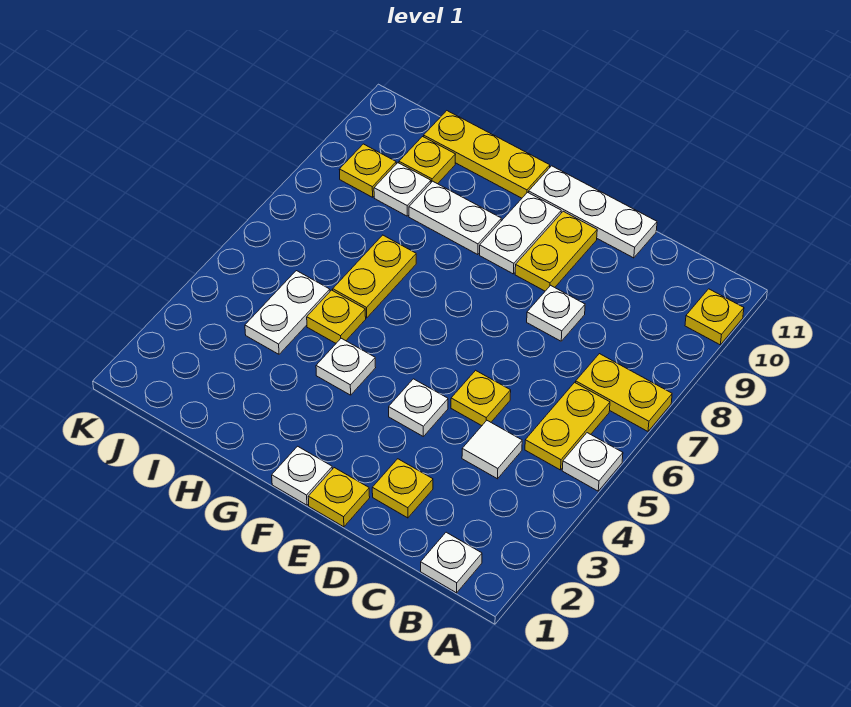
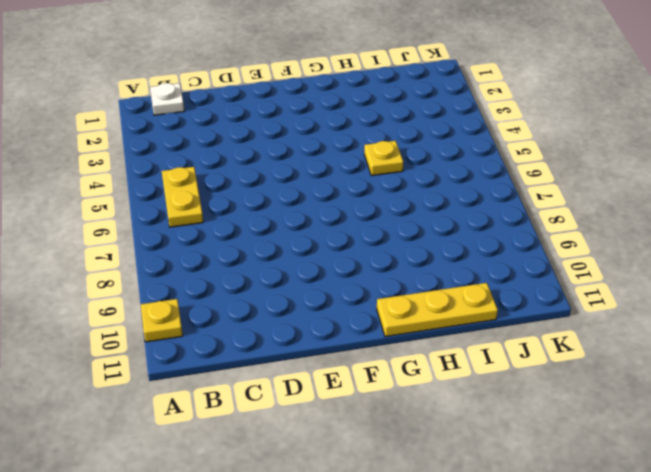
none -> white plate A5 level 1
none -> yellow plate A7:B7 level 1
none -> white tile C4 level 1

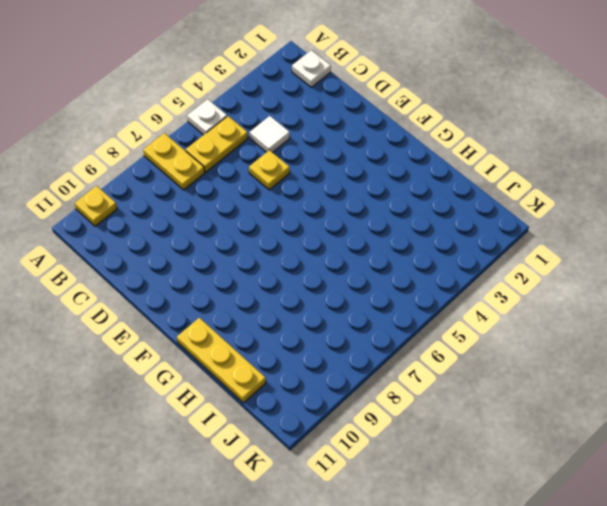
none -> yellow plate D2 level 1
none -> white plate D8 level 1
none -> white plate D11:F11 level 1

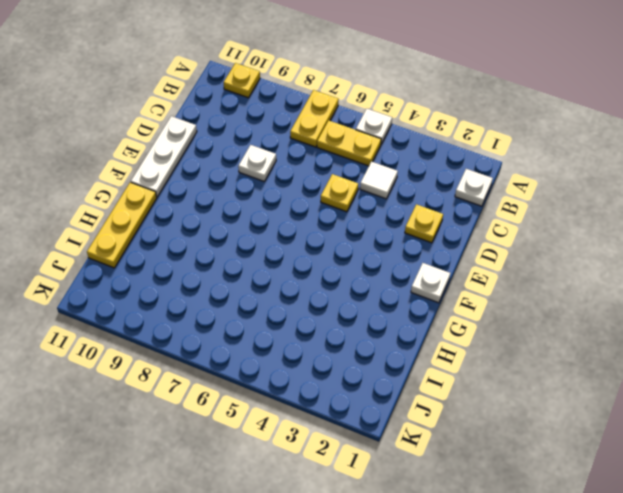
none -> yellow plate E1 level 1
none -> white plate E4 level 1
none -> yellow plate E9:E10 level 1

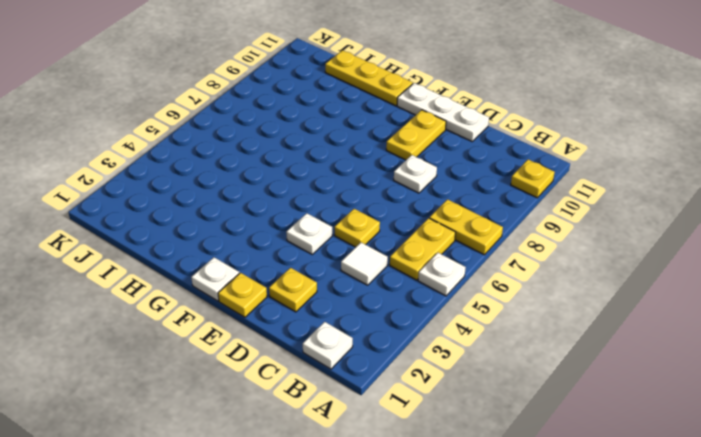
none -> white plate F9:F10 level 1
none -> white plate G4 level 1
none -> white plate G9:H9 level 1

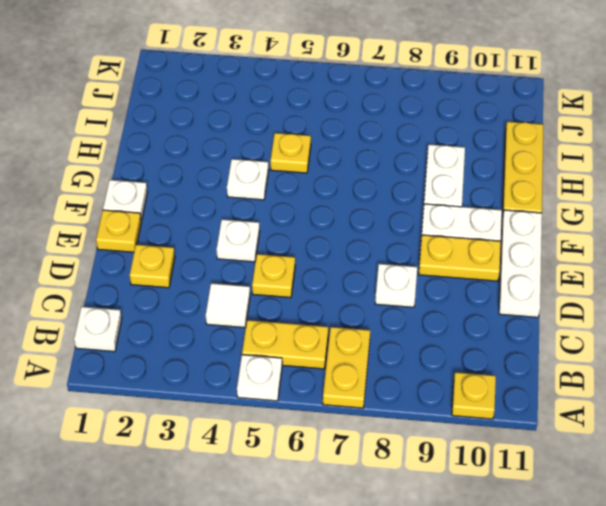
none -> yellow plate H6:H7 level 1
none -> white plate I4:I5 level 1
none -> white plate I9 level 1

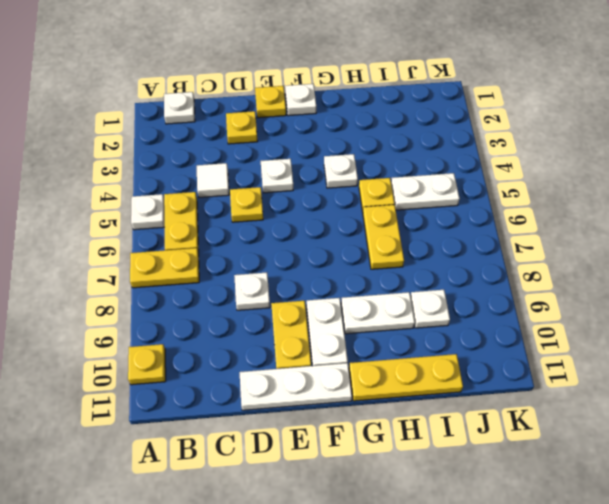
white plate I5:J5 level 1 -> white plate I4:I5 level 1
none -> yellow plate I10 level 1
none -> yellow plate J9 level 1

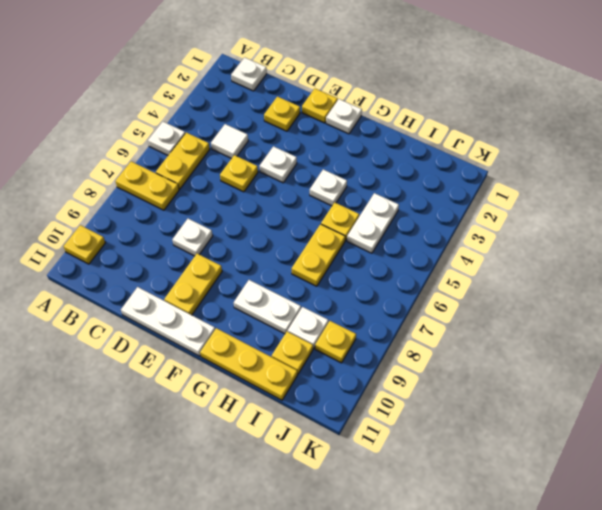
none -> white plate F9:F10 level 1

